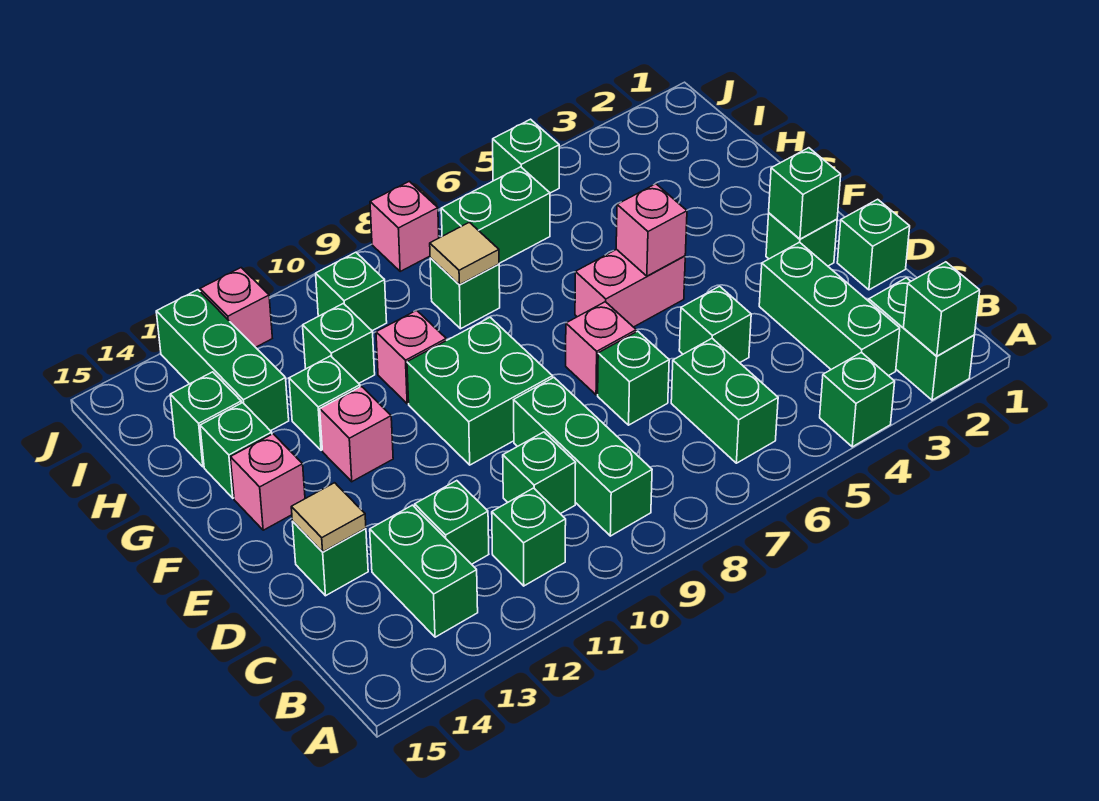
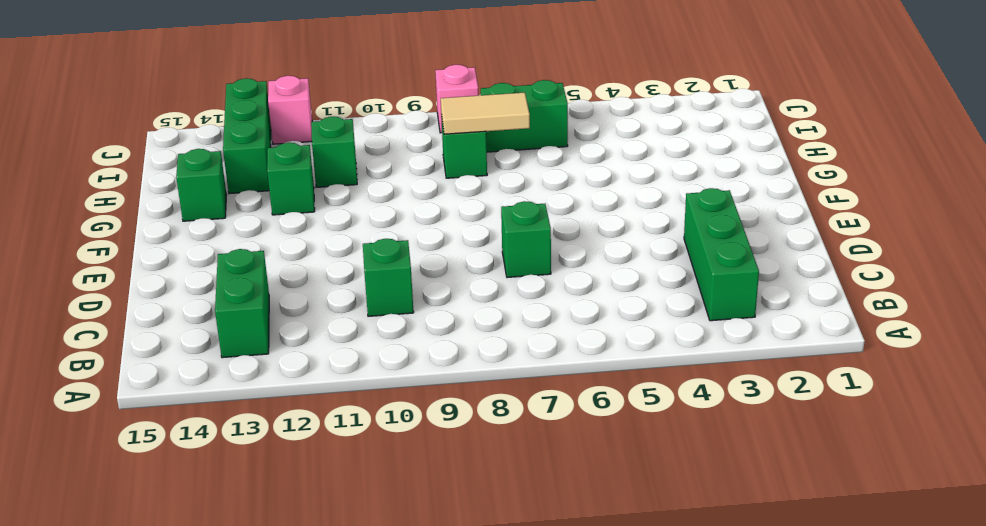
tan tile H7:H8 level 2 -> tan tile H8 level 2
none -> green brick A2:B2 level 1
none -> green brick A4 level 1
none -> green brick B6:C6 level 1
none -> green brick B9:D9 level 1

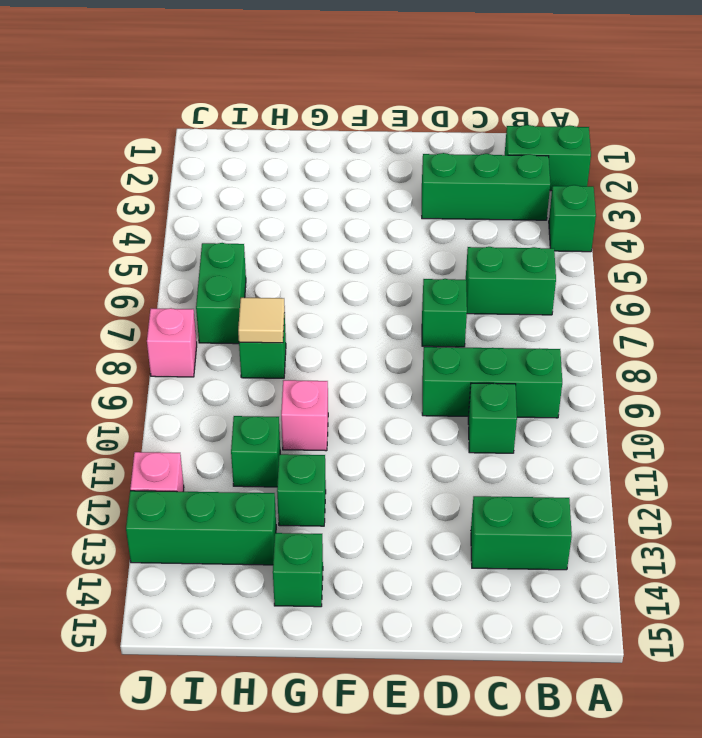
none -> green brick B11 level 1
none -> green brick C12 level 1
none -> green brick D1 level 1
none -> green brick D5 level 1

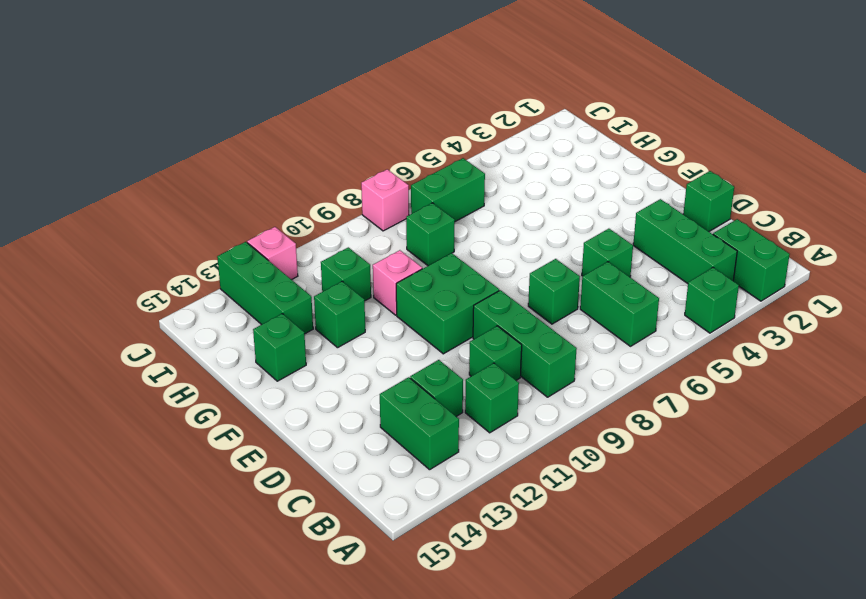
none -> green brick D14 level 1
none -> green brick E2 level 1
none -> pink brick E7 level 1
none -> pink brick F5:F6 level 1

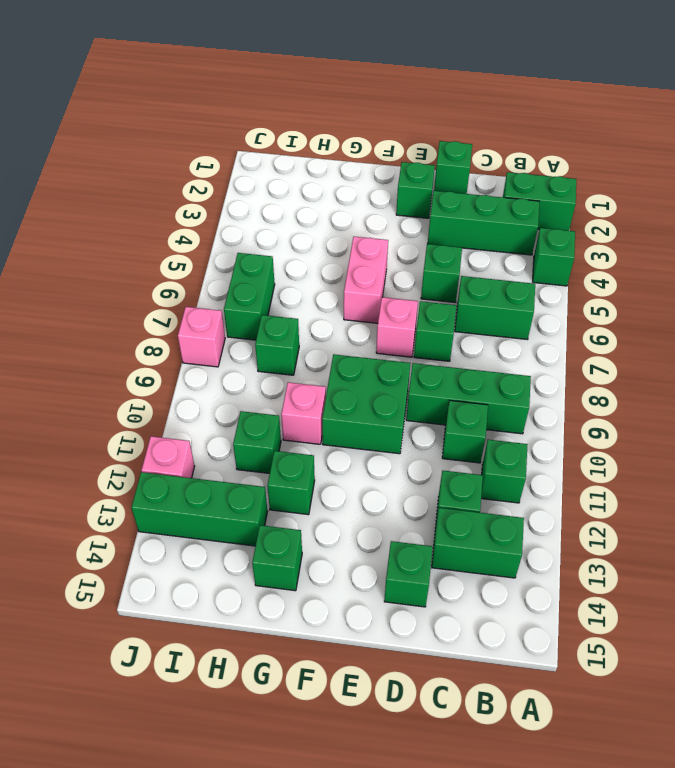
none -> pink brick F12 level 1
none -> pink brick F14 level 1
none -> green brick H14 level 1
none -> green brick I10 level 1

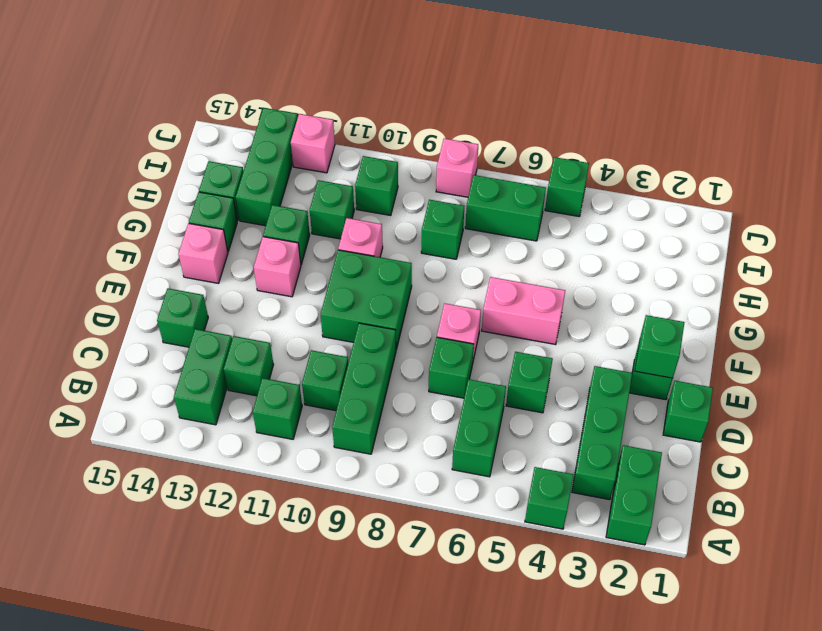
none -> green brick A2 level 2
none -> tan tile D14 level 2
none -> pink brick F5 level 2
none -> tan tile H8 level 2

